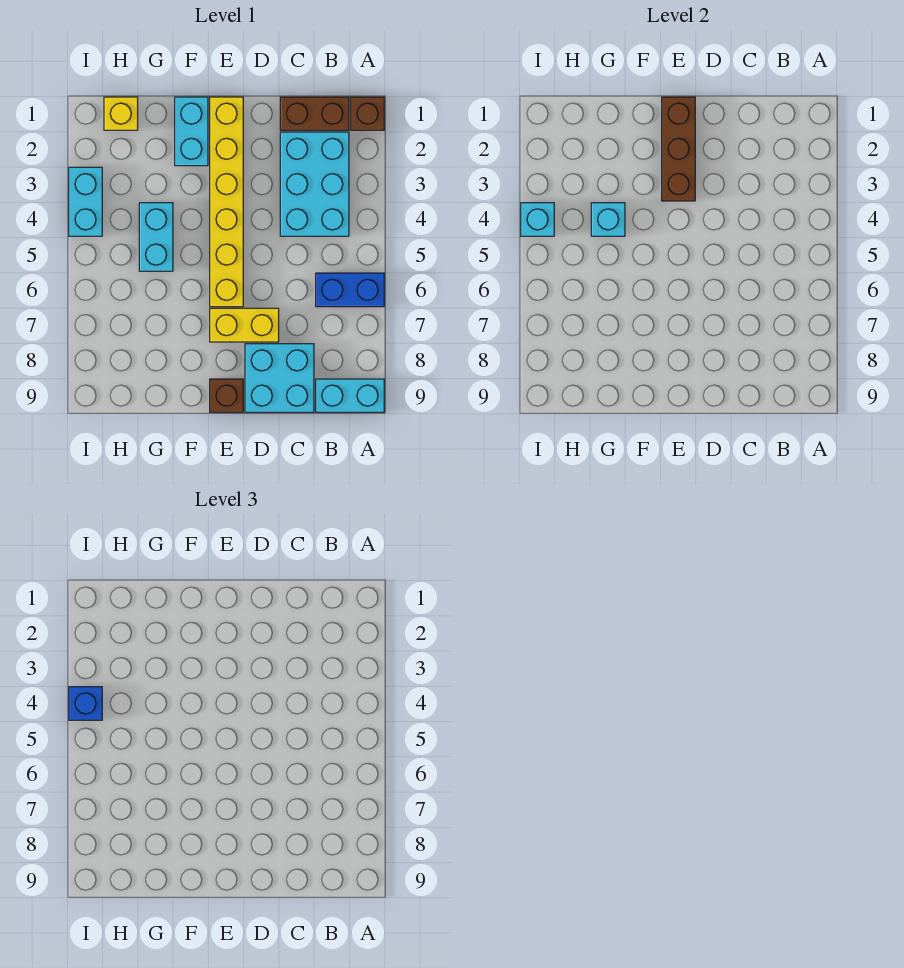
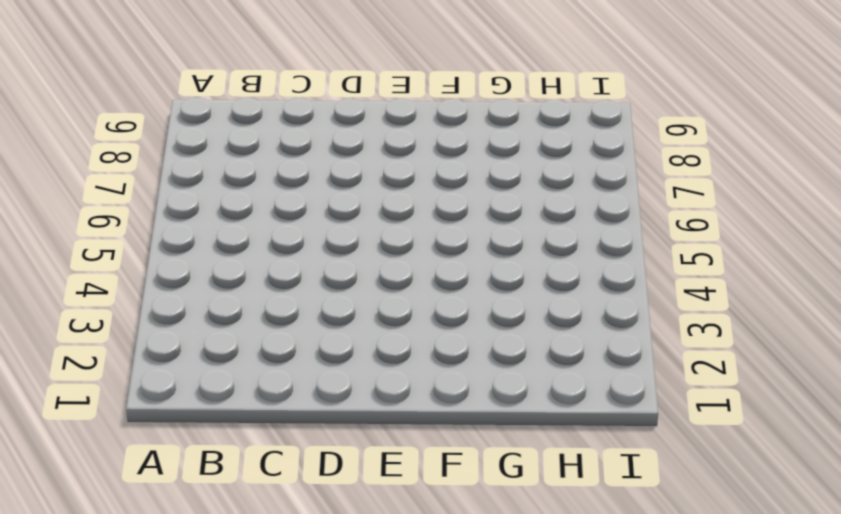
none -> brown brick A1 level 1
none -> blue brick A6:B6 level 1
none -> cyan brick A9:B9 level 1

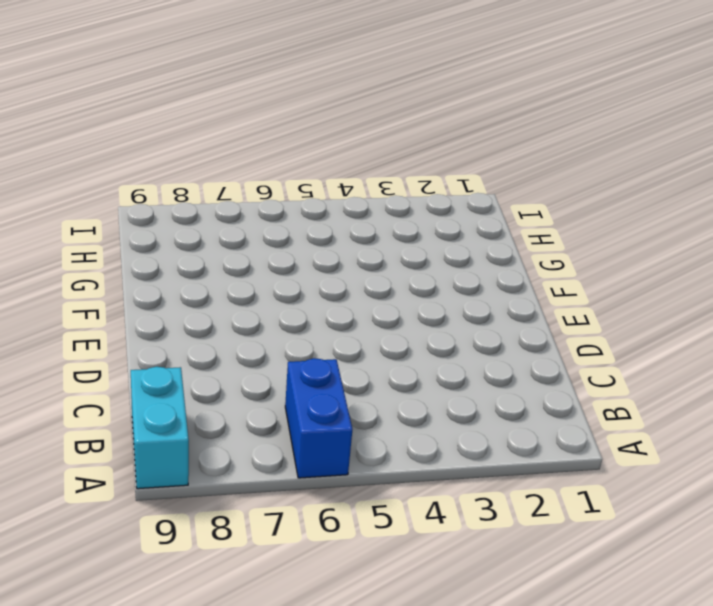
none -> brown brick A1 level 1
none -> brown brick B1:C1 level 1
none -> cyan brick B2:C4 level 1

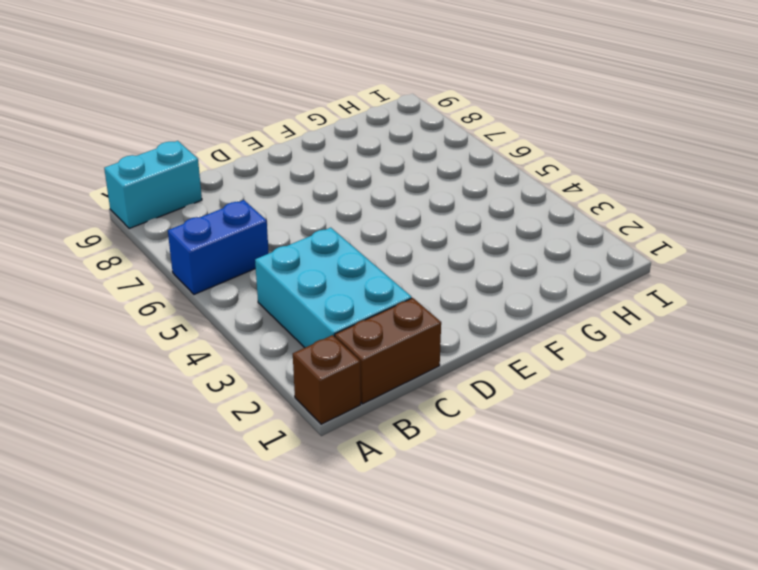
none -> cyan brick C8:D9 level 1
none -> yellow brick D7:E7 level 1
none -> yellow brick E1:E6 level 1

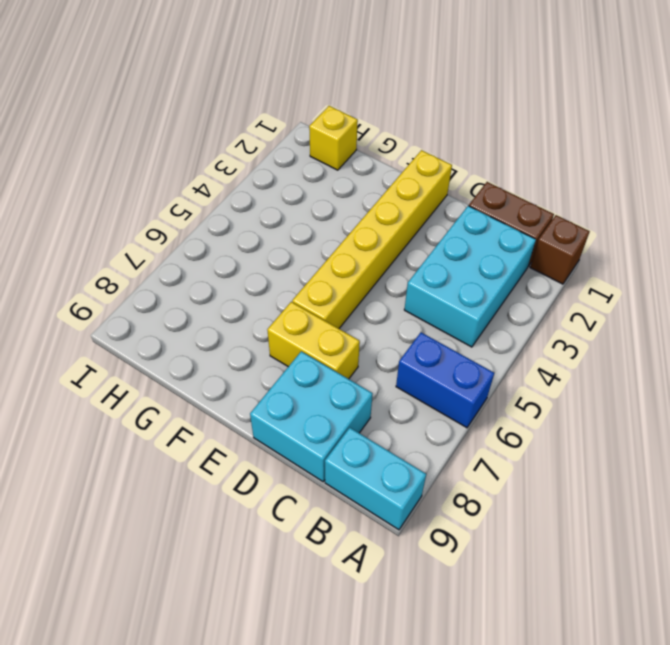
none -> brown brick E9 level 1
none -> cyan brick F1:F2 level 1
none -> cyan brick G4:G5 level 1

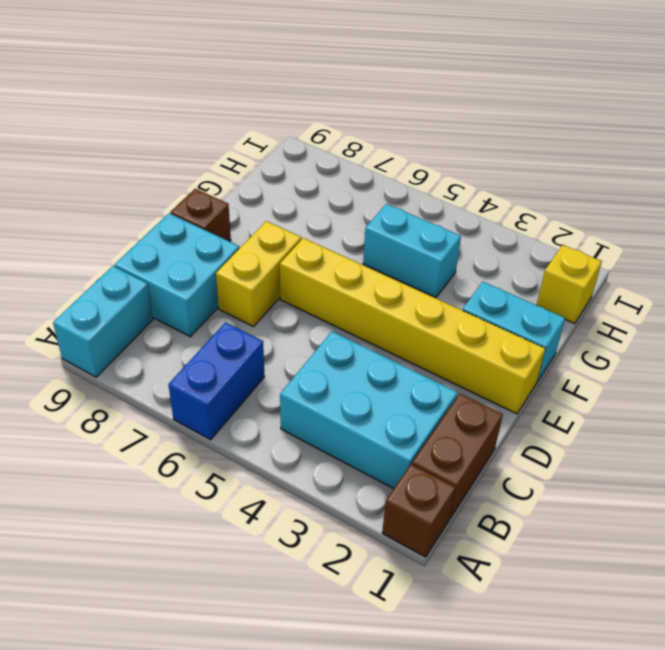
none -> cyan brick I3:I4 level 1
none -> brown brick E1:E3 level 2
none -> cyan brick G4 level 2

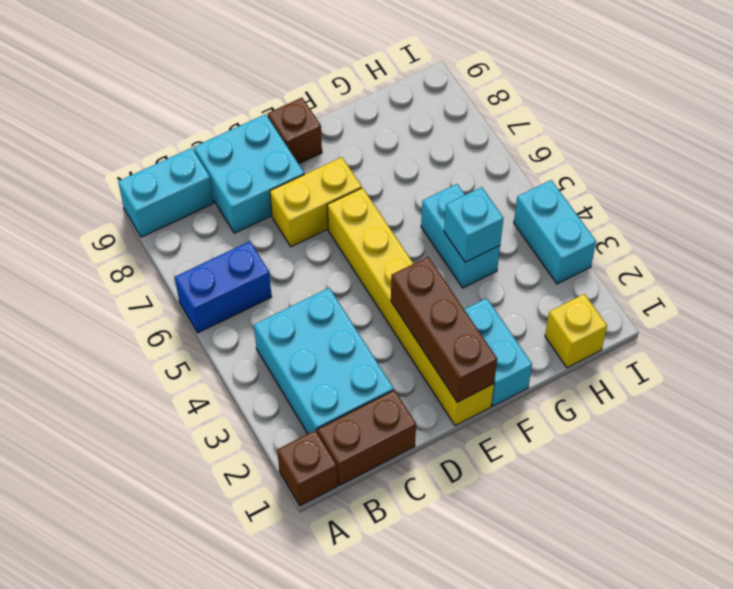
none -> cyan brick I4 level 2
none -> blue brick I4 level 3

